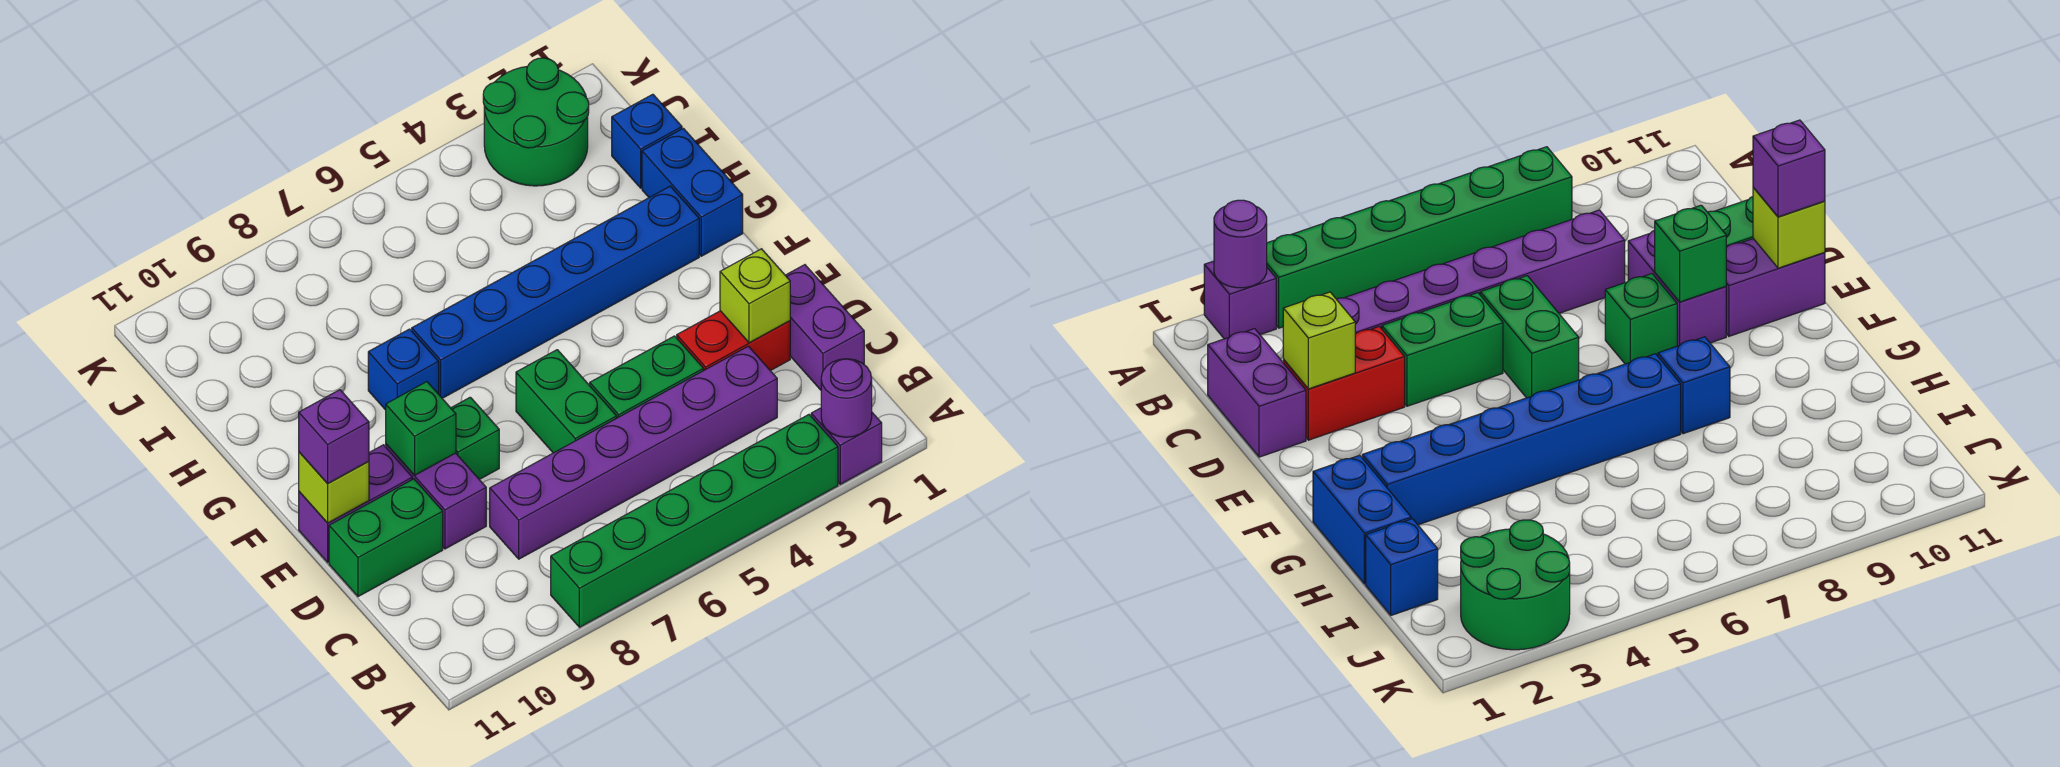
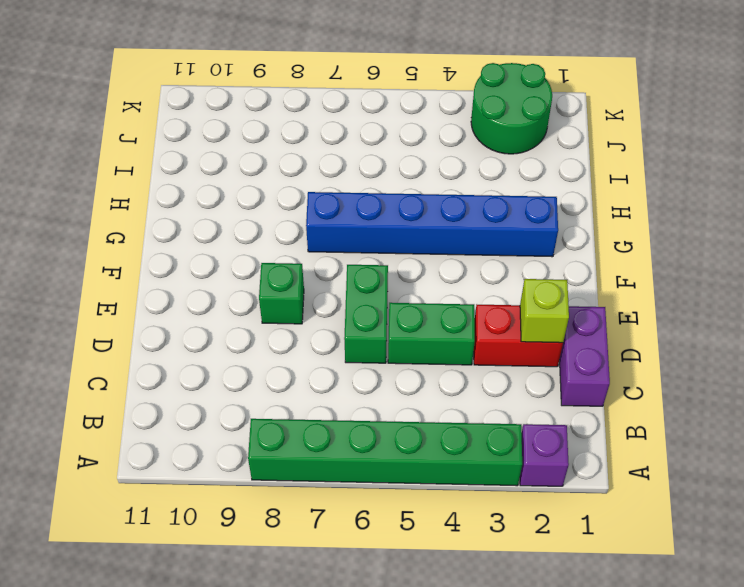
none -> purple brick C3:C8 level 1
none -> purple brick D9:E9 level 1
none -> green brick D10:D11 level 1

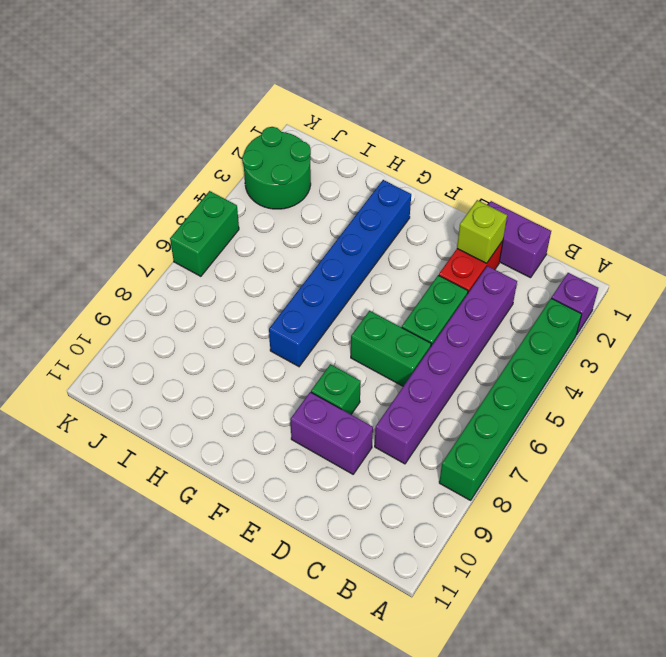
green brick K5:K6 level 1 -> green brick D10:D11 level 1
none -> purple brick E10:E11 level 1
none -> blue brick G1:H1 level 1
none -> blue brick G8 level 1

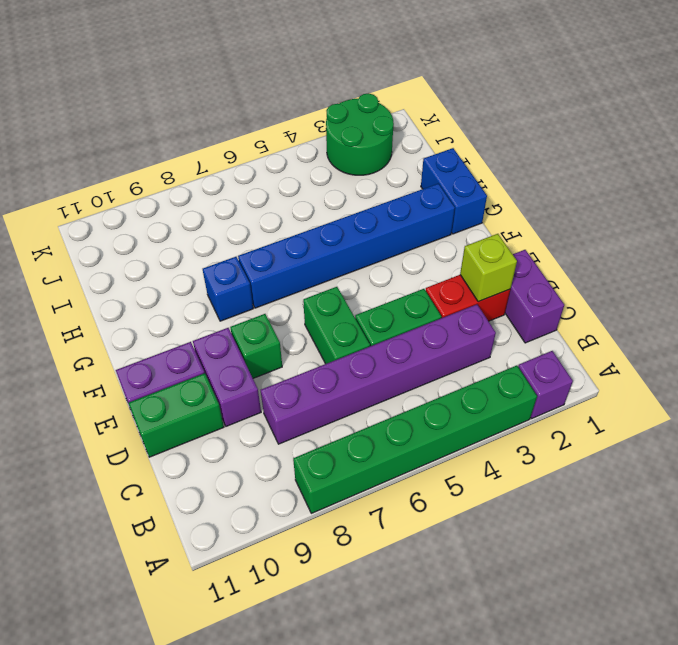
none -> blue brick I1 level 1
none -> purple round brick A2 level 2
none -> green brick E9 level 2

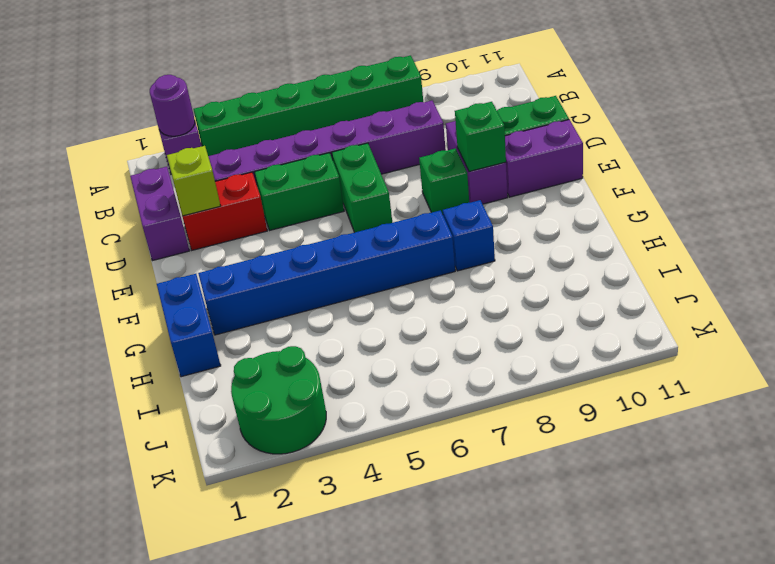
none -> blue brick I1 level 1
none -> lime brick E11 level 2
none -> purple brick E11 level 3

